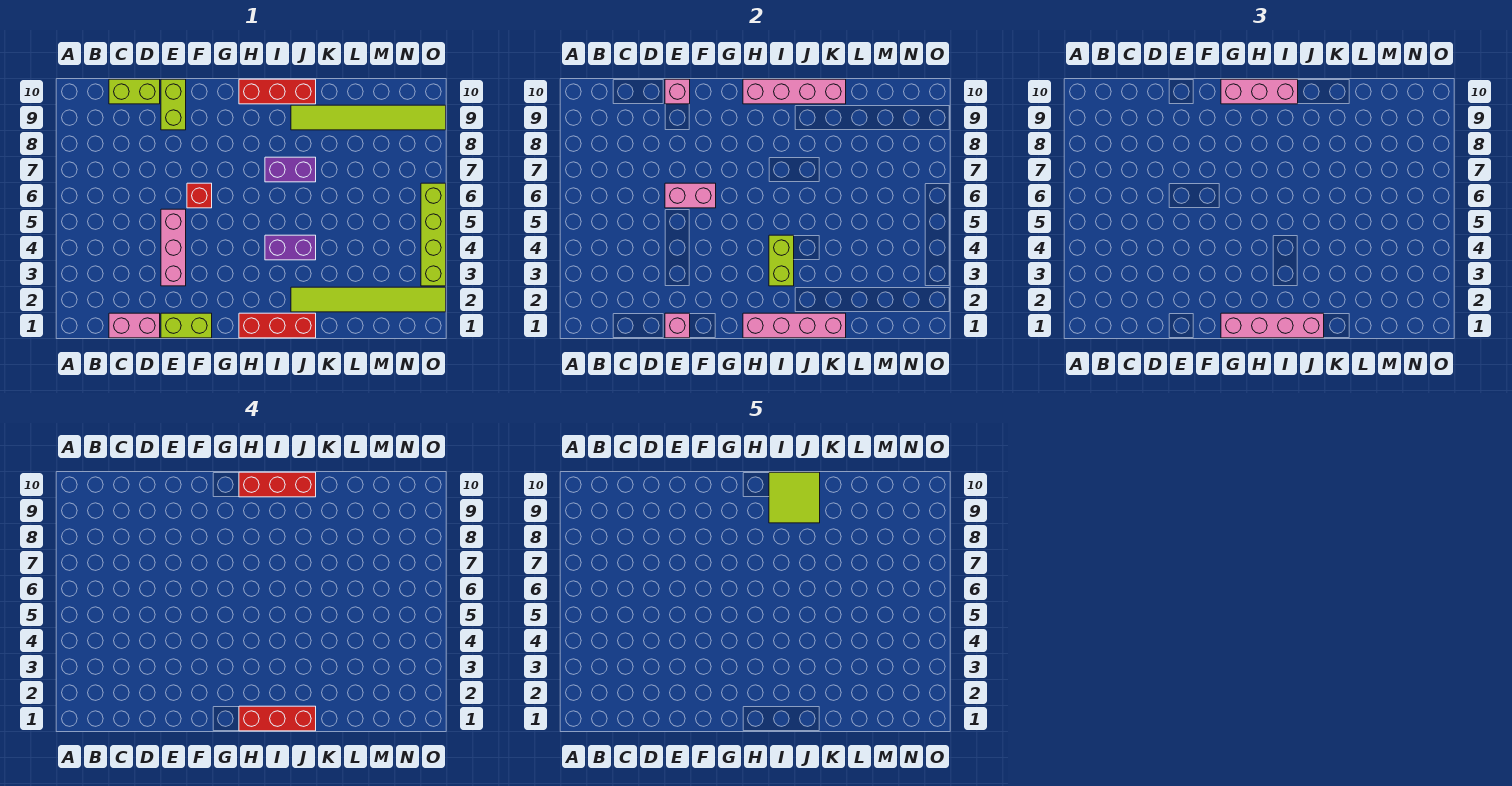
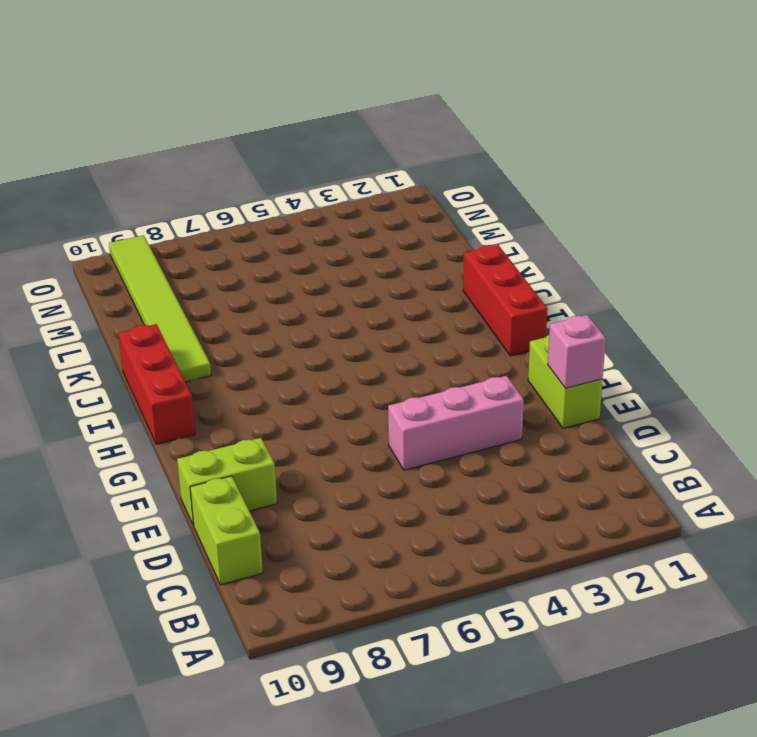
none -> pink brick C1:D1 level 1
none -> red brick F6 level 1
none -> purple brick I4:J4 level 1

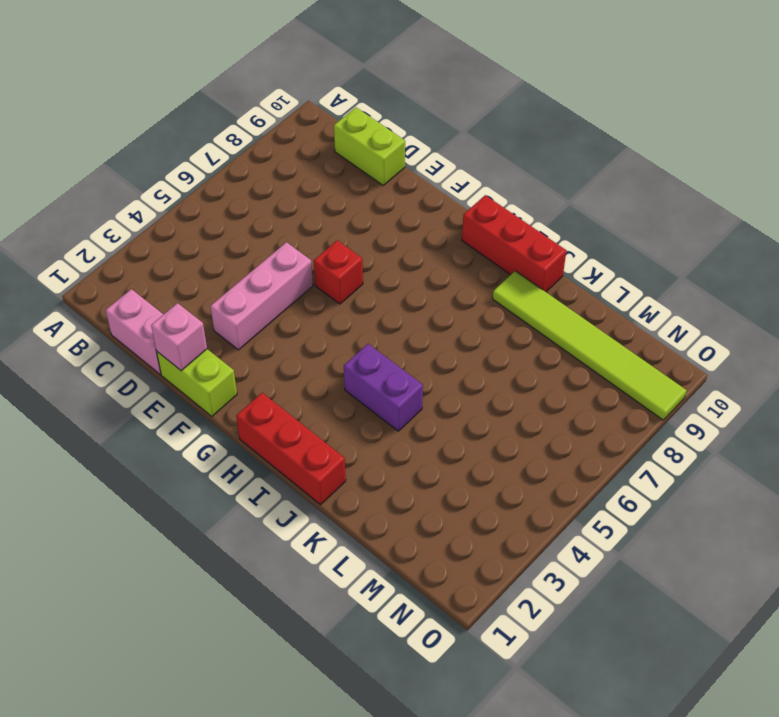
none -> lime brick E9:E10 level 1
none -> purple brick I7:J7 level 1
none -> lime tile J2:O2 level 1

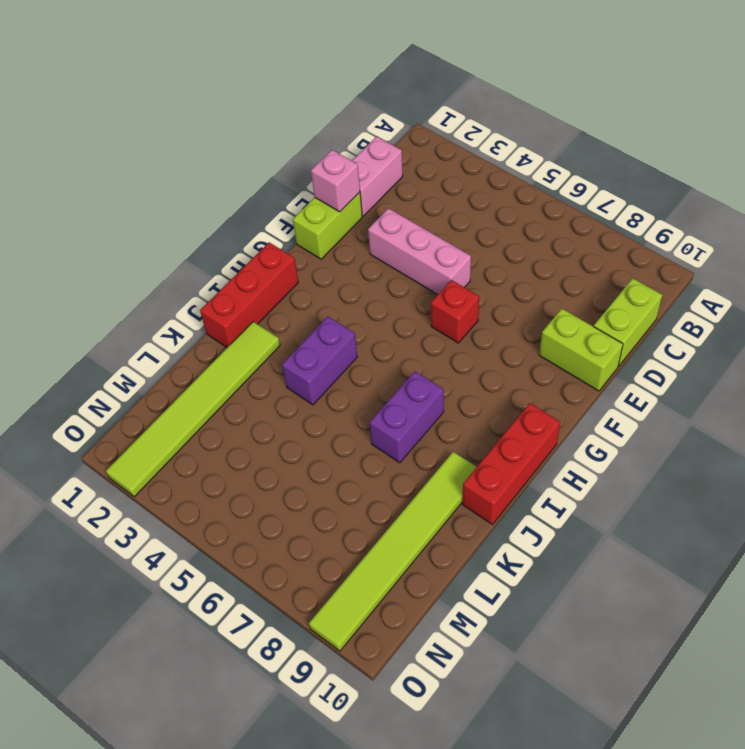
none -> lime brick O3:O6 level 1
none -> pink brick E6:F6 level 2
none -> pink brick E10 level 2

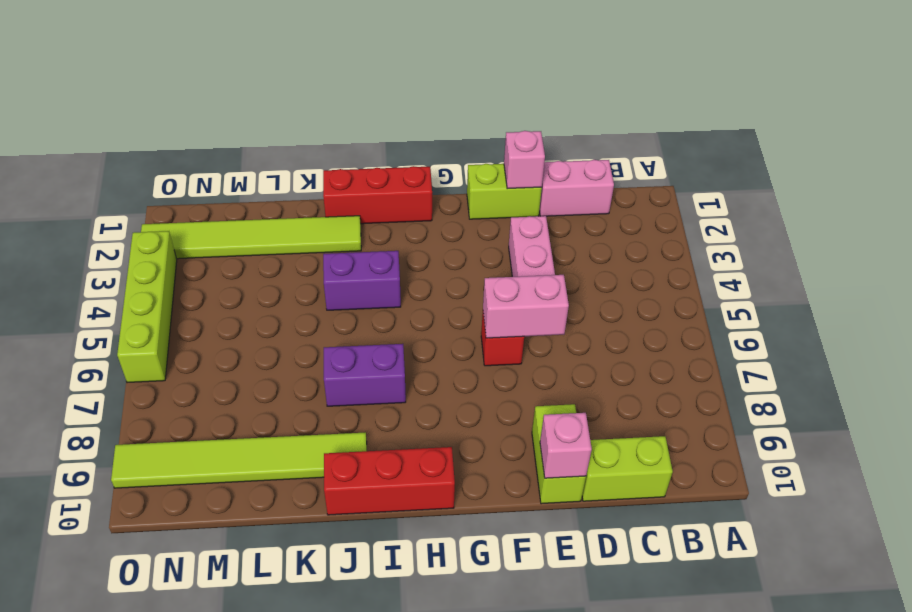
none -> pink brick H1:K1 level 2
none -> pink brick H10:K10 level 2
none -> lime brick I3:I4 level 2

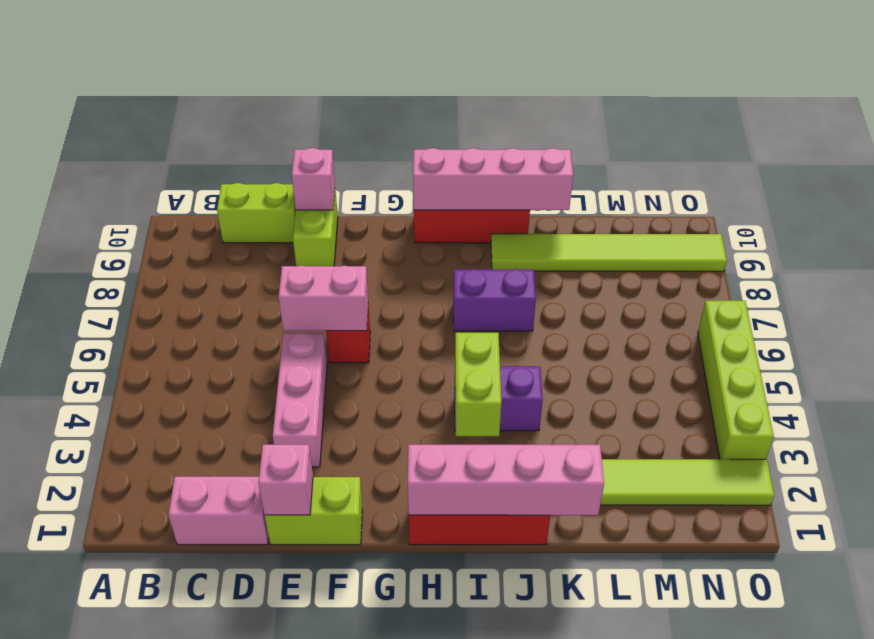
none -> pink brick G1:J1 level 3
none -> pink brick G10:I10 level 3
none -> red brick H1:J1 level 4

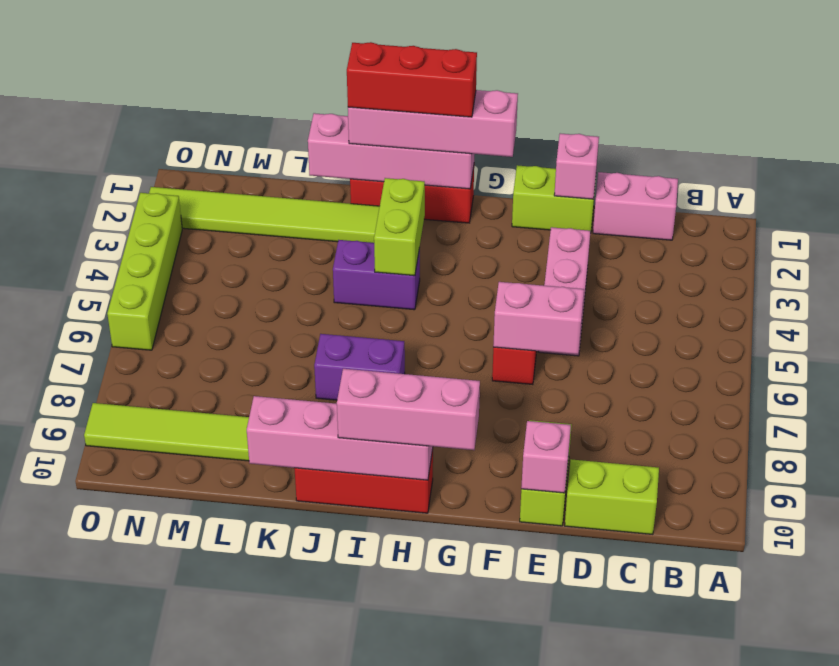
none -> red brick H10:J10 level 4
none -> lime tile I9:J10 level 5

